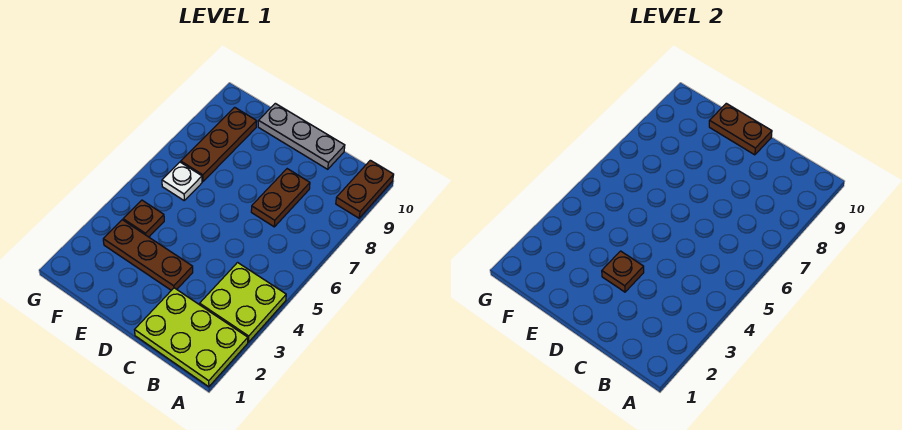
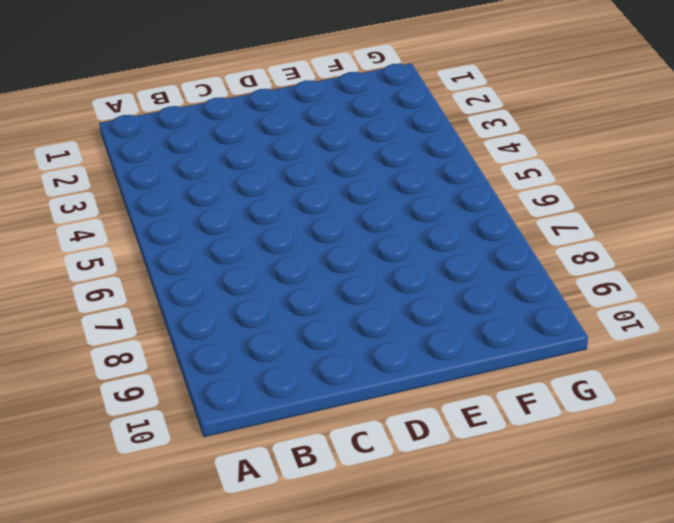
none -> lime plate A1:C2 level 1
none -> lime plate A3:B4 level 1

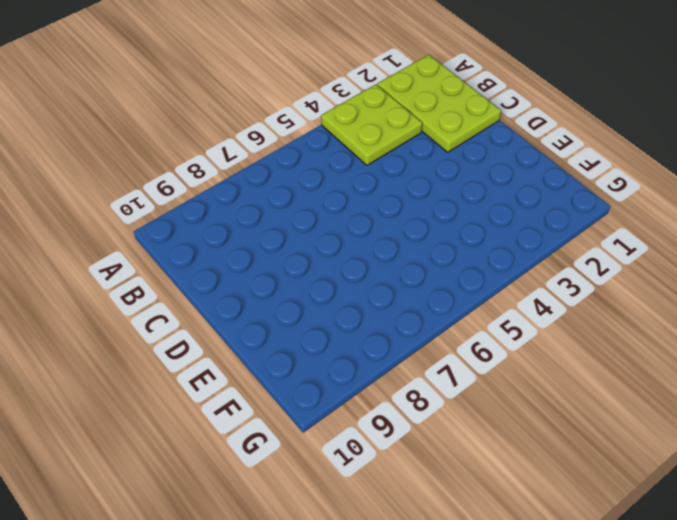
none -> brown plate A9:A10 level 1
none -> brown plate C7:C8 level 1

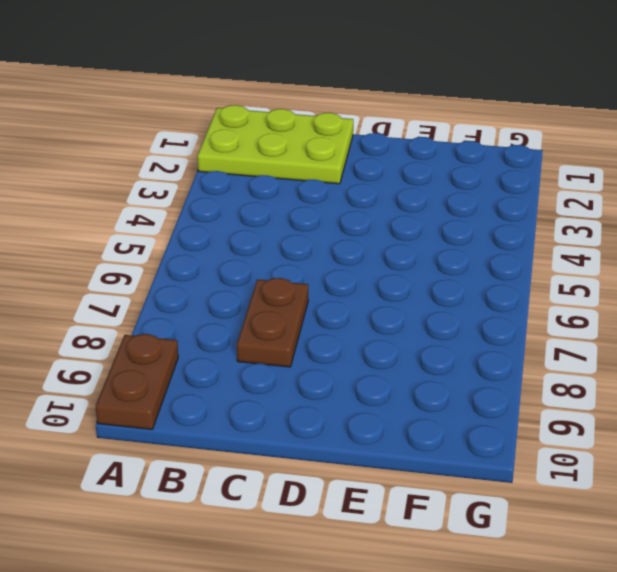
none -> lime plate A3:B4 level 1
none -> grey plate C10:E10 level 1

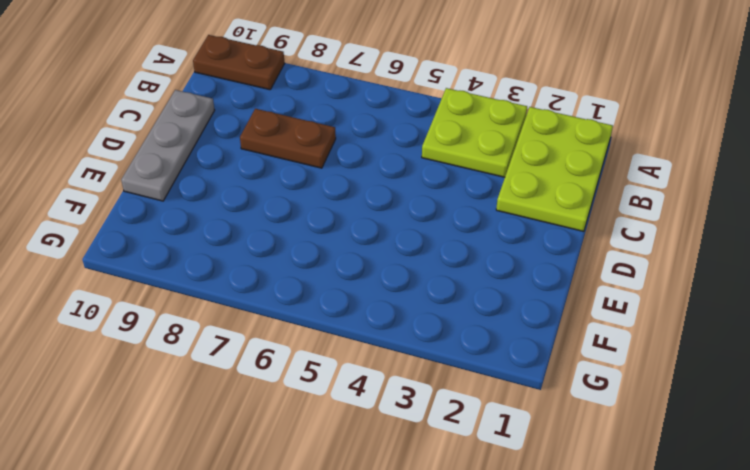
none -> brown plate D3:F3 level 1
none -> brown plate F4 level 1

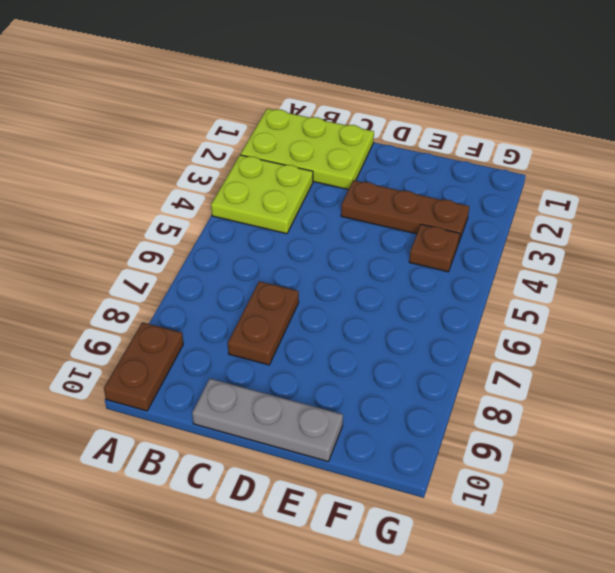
none -> white plate F6 level 1
none -> brown plate F7:F9 level 1

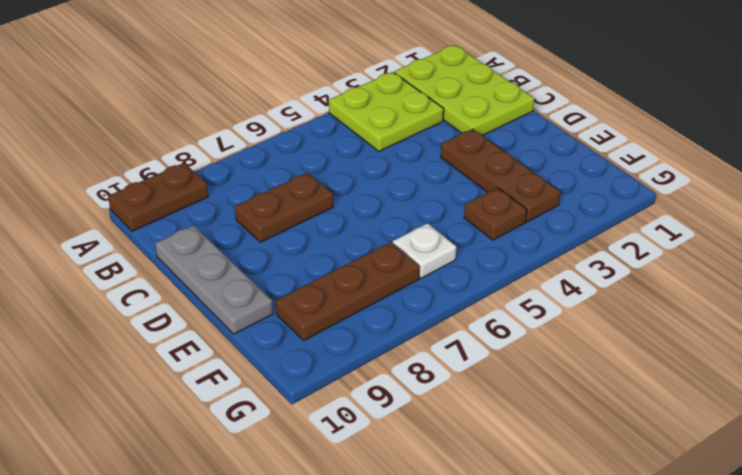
none -> brown plate D3 level 2
none -> brown plate D10:E10 level 2

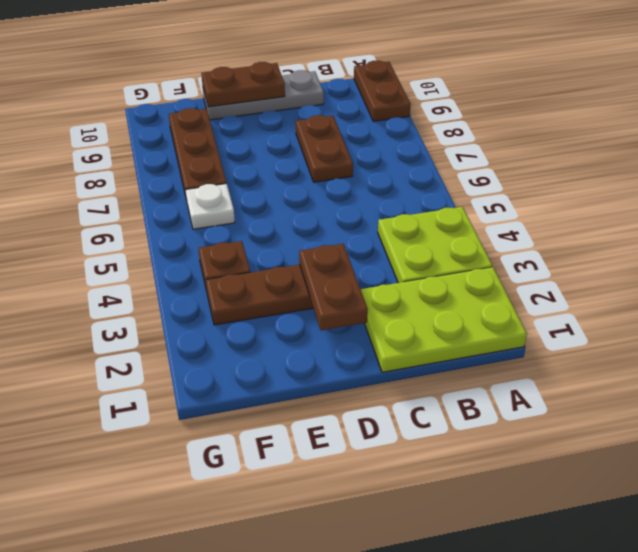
brown plate D2:D3 level 2 -> brown plate D3 level 2

